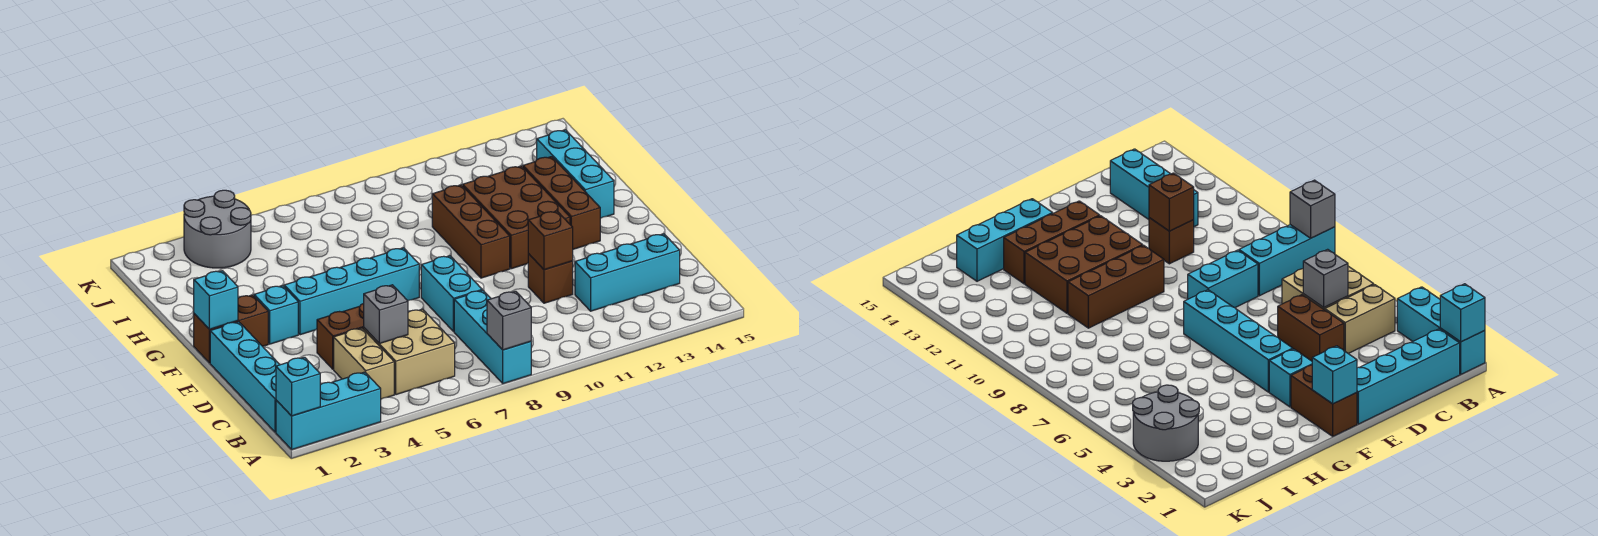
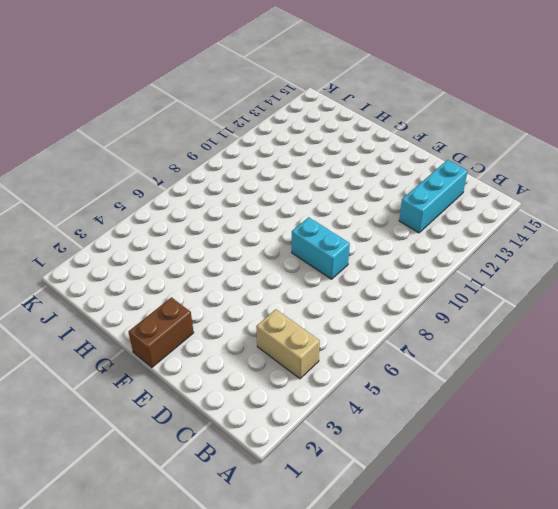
none -> cyan brick A1:A3 level 1
none -> cyan brick A8:C8 level 1
none -> cyan brick B1:E1 level 1

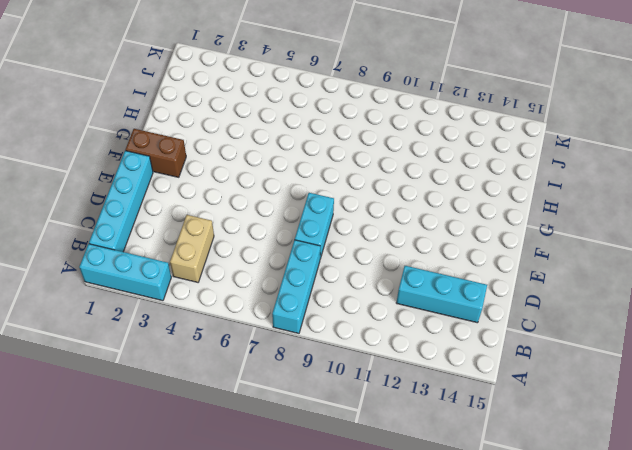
none -> tan brick B5:C6 level 1
none -> brown brick D4:D5 level 1
none -> brown brick D11 level 1

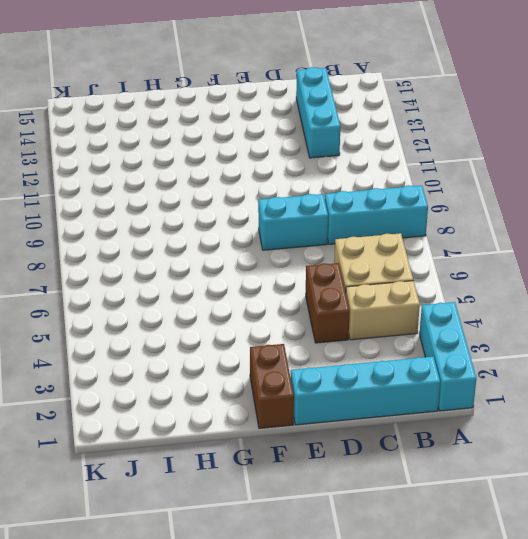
none -> brown brick D11 level 1
none -> cyan brick F3 level 1
none -> cyan brick F4:F7 level 1

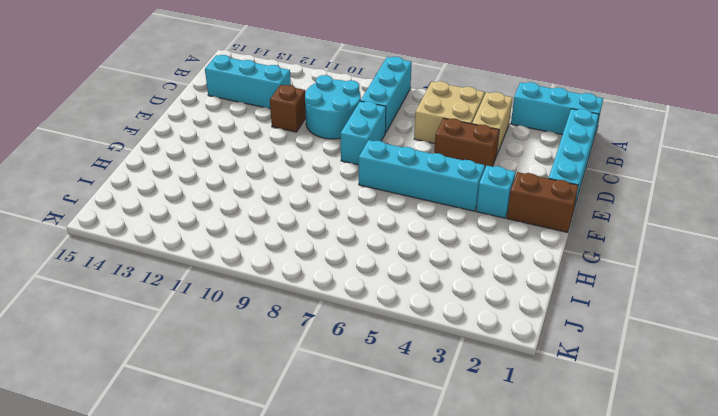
cyan round brick C9:D10 level 1 -> none
none -> brown brick F10:H10 level 1
none -> brown brick F11:H12 level 1
none -> brown brick F13:H13 level 1

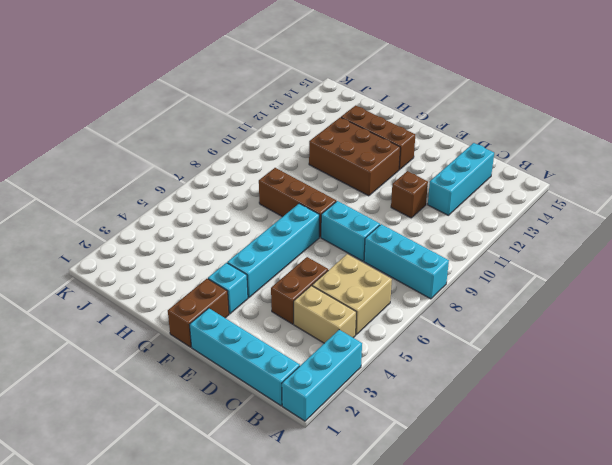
brown brick F8:H8 level 1 -> brown brick F10:H10 level 1
none -> cyan brick G14:I14 level 1
none -> grey round brick J3:K4 level 1
none -> cyan brick A1 level 2

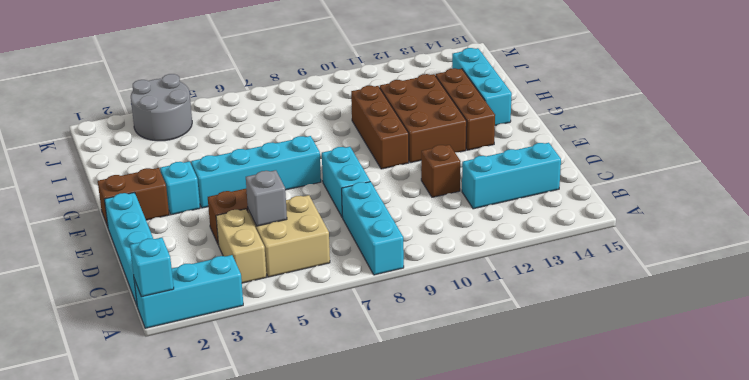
none -> grey brick A8 level 2
none -> brown brick D11 level 2
none -> cyan brick F1 level 2

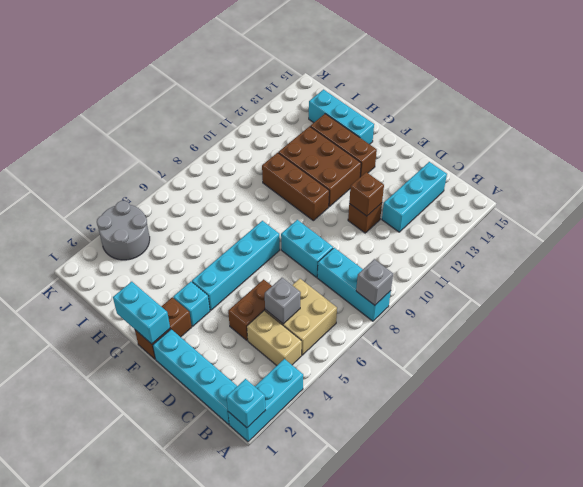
cyan brick F1:G1 level 2 -> cyan brick F1 level 2

